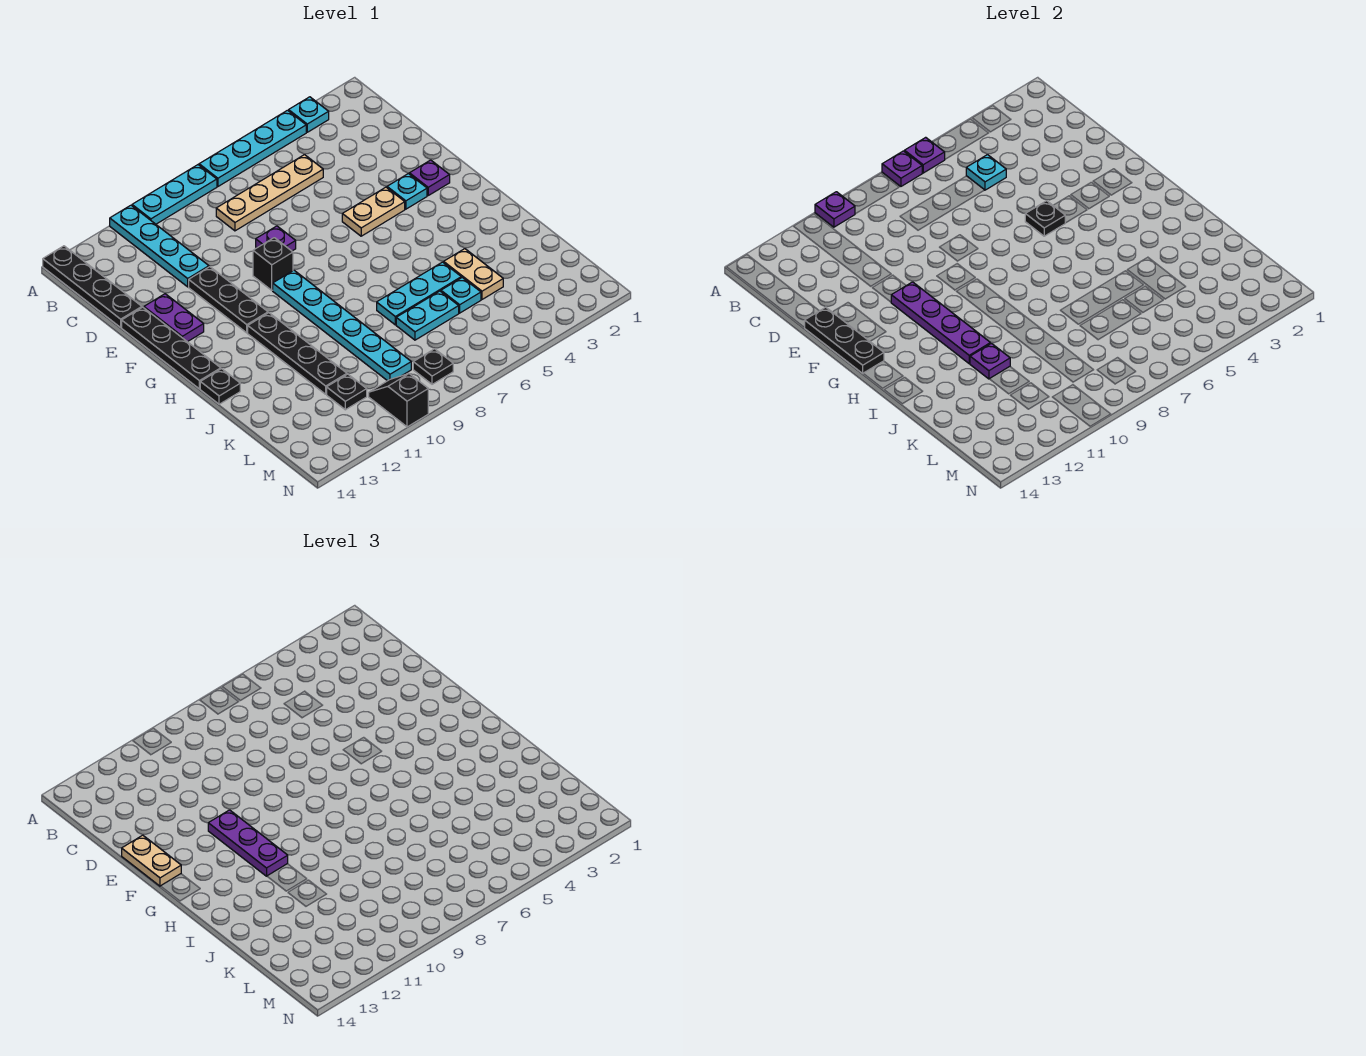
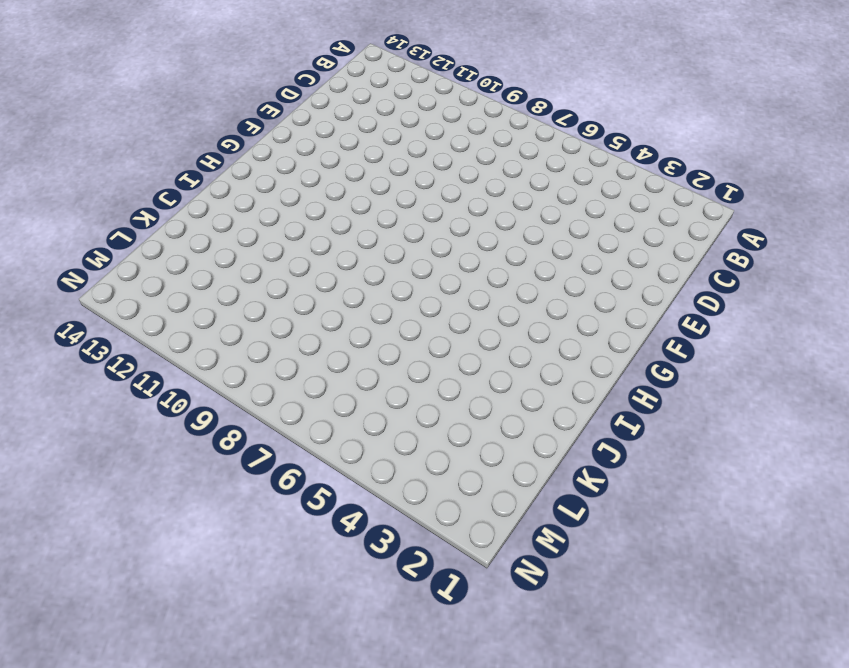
none -> cyan plate A3 level 1
none -> cyan plate A4:A7 level 1
none -> cyan plate A8:A10 level 1
none -> cyan plate A11:D11 level 1

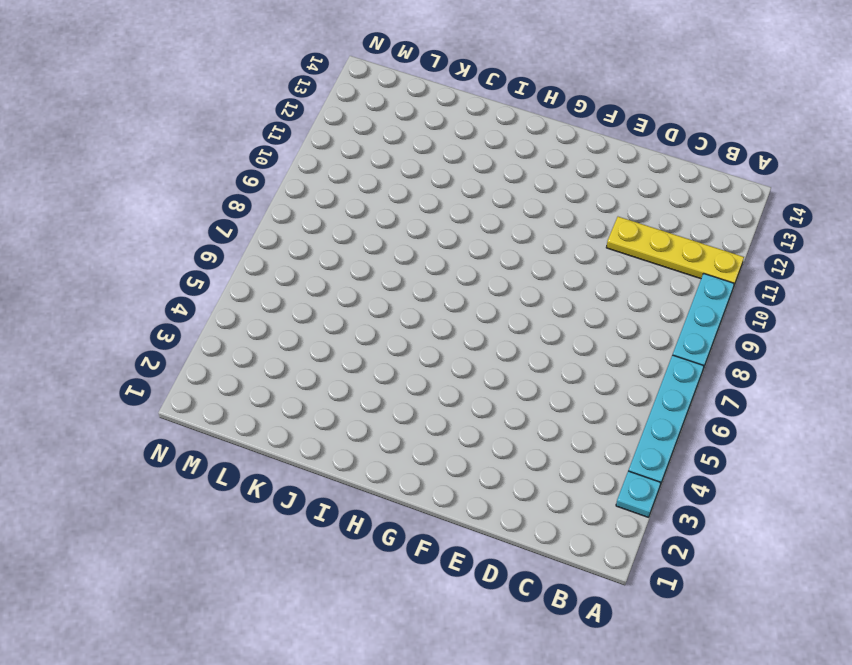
yellow plate A11:D11 level 1 -> cyan plate A11:D11 level 1
none -> black plate A14:D14 level 1
none -> tan plate C5:C8 level 1
none -> purple plate E8 level 1
none -> black plate E11:G11 level 1

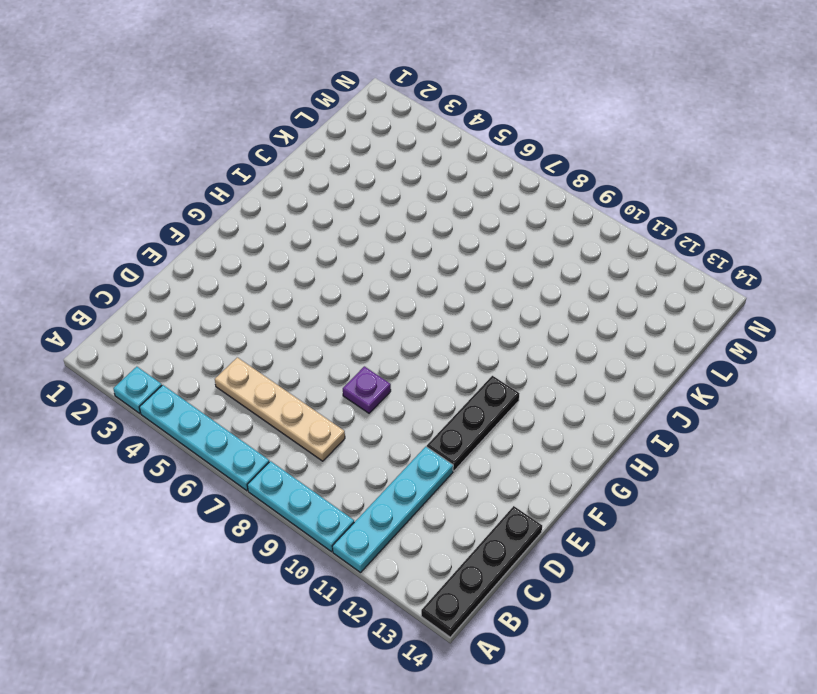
none -> purple plate E13:F13 level 1
none -> black plate E14:H14 level 1
none -> purple plate F2 level 1
none -> cyan plate F3 level 1

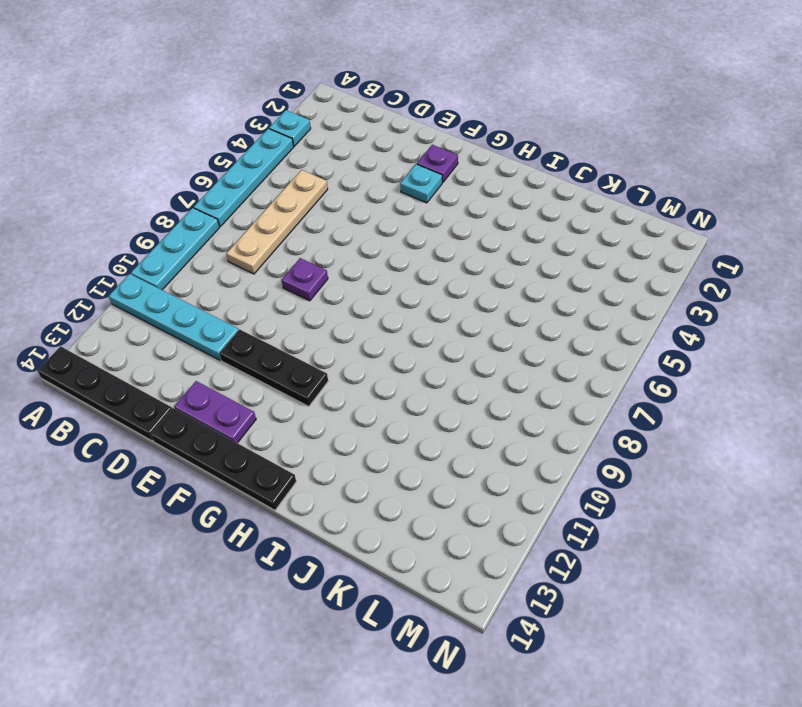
none -> tan plate F4:F5 level 1
none -> black brick F9 level 1
none -> cyan plate G9:L9 level 1
none -> black plate H11:K11 level 1

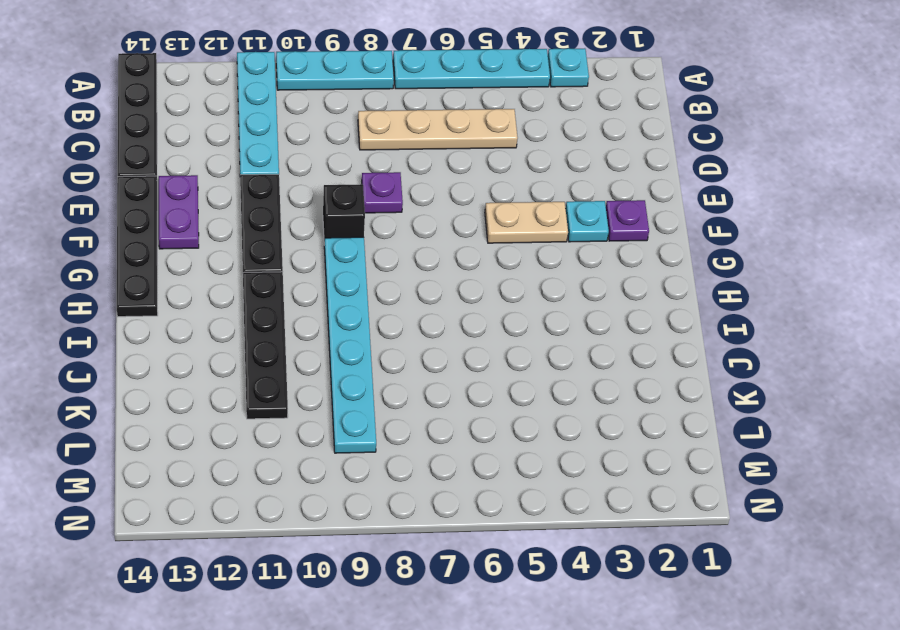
none -> black plate I14 level 1
none -> tan plate J4:K4 level 1
none -> cyan plate J5:J7 level 1
none -> cyan plate K5 level 1

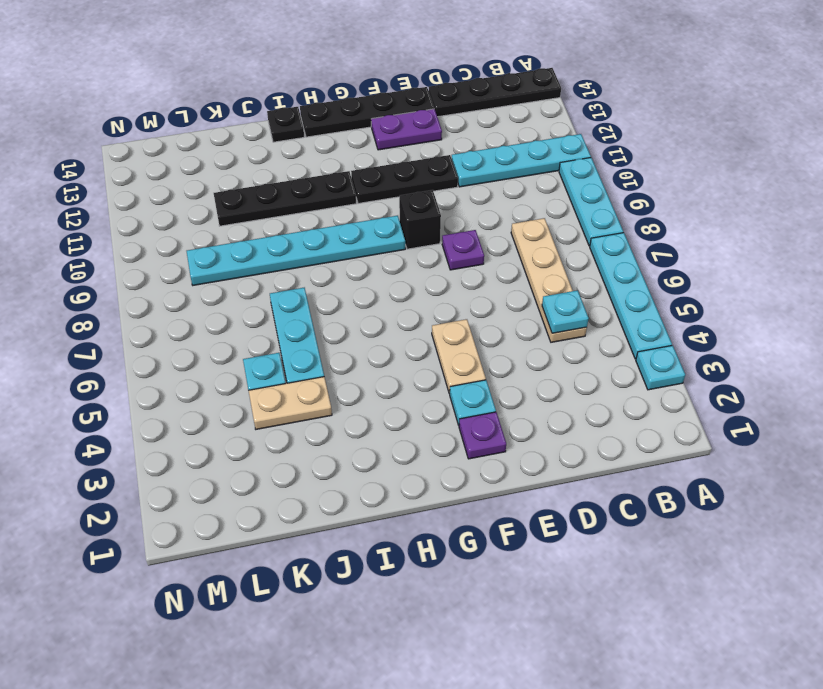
none -> cyan plate K6:K7 level 1
none -> black plate L11 level 1
none -> black plate M8 level 1
none -> black slope M10:N10 level 1 top N

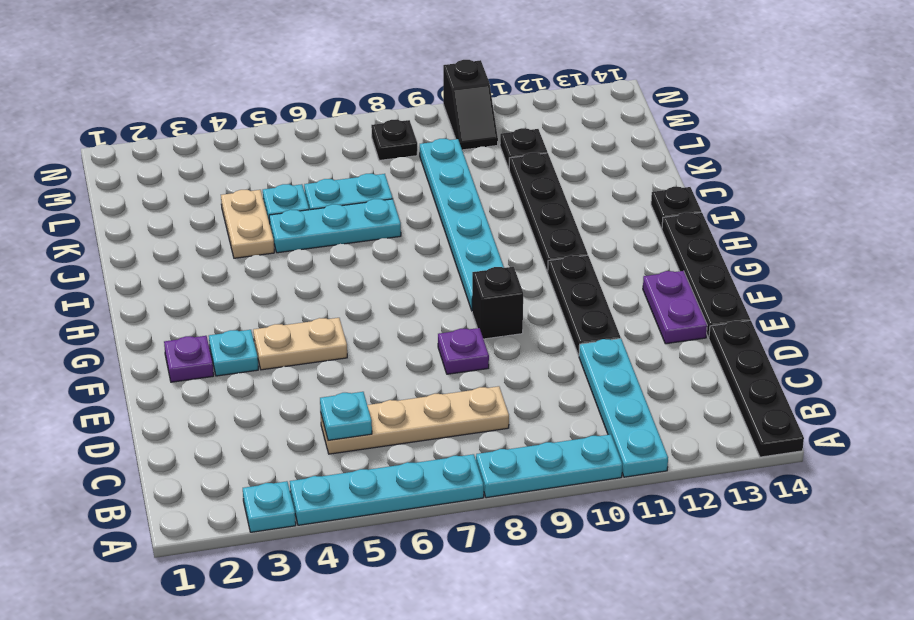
none -> purple plate A6 level 2
none -> purple plate A7 level 2
none -> purple plate A10 level 2
none -> black plate E14:G14 level 2

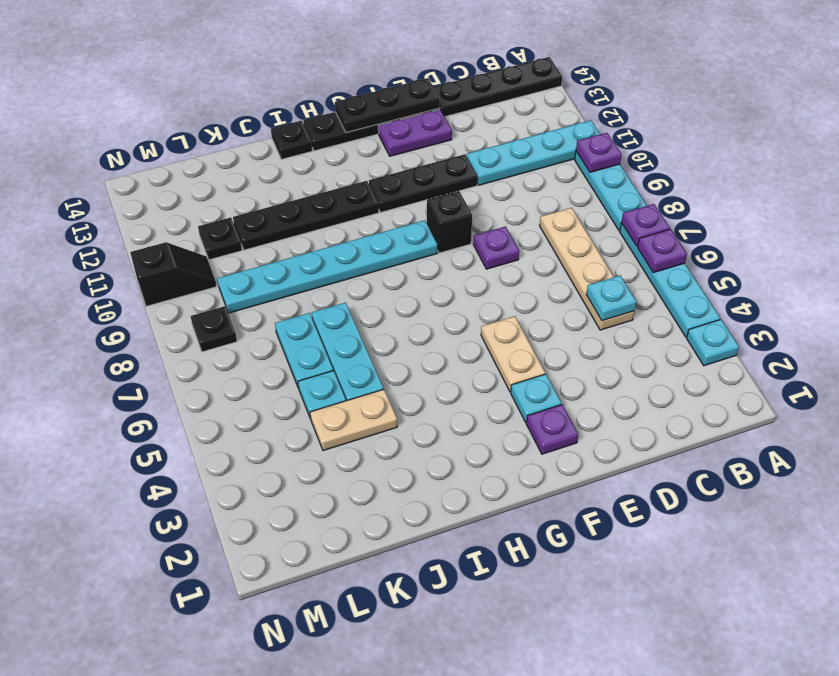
none -> black plate F5 level 2
none -> purple plate F11:I11 level 2
none -> purple plate J11 level 2
none -> tan plate E14:F14 level 3

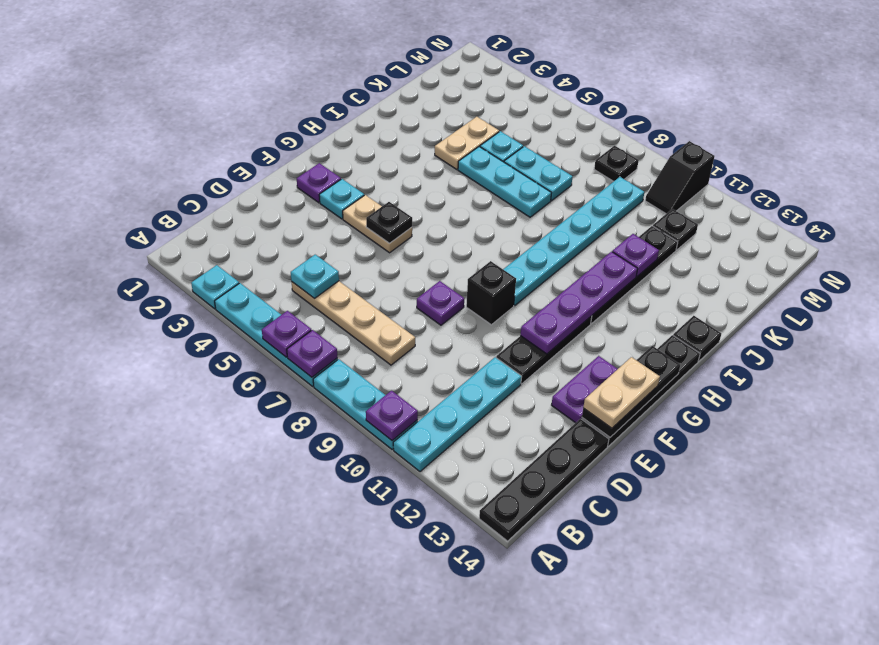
none -> purple plate F11:H11 level 3

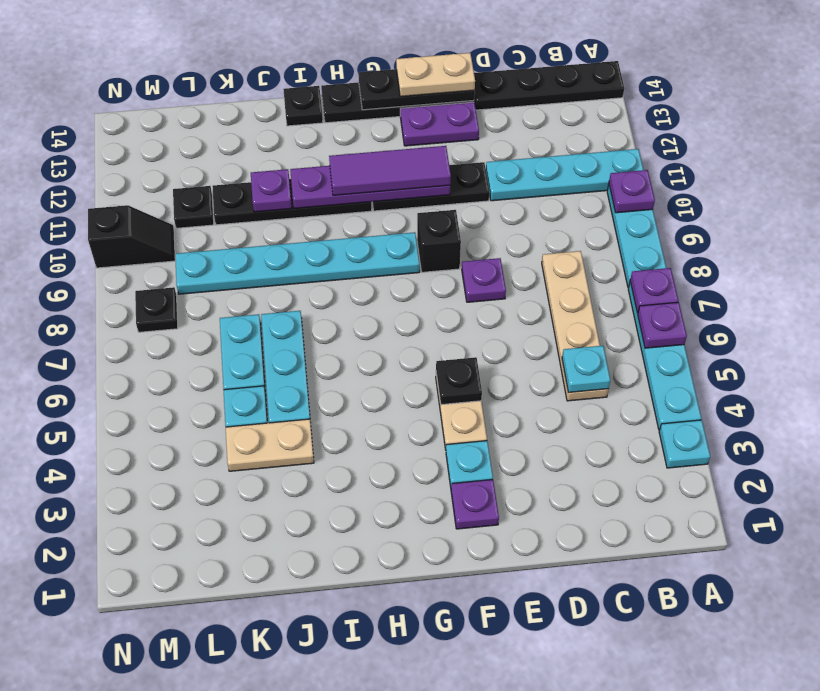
purple tile F11:H11 level 3 -> purple plate F11:H11 level 3

